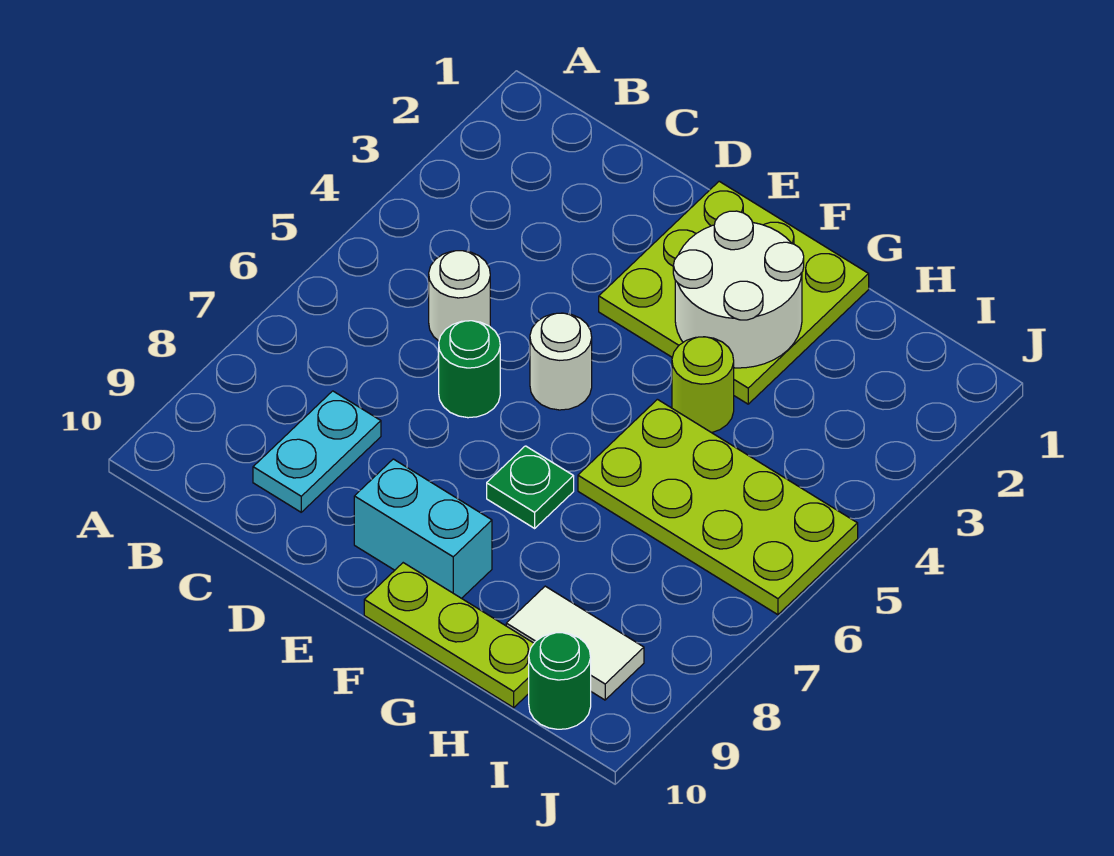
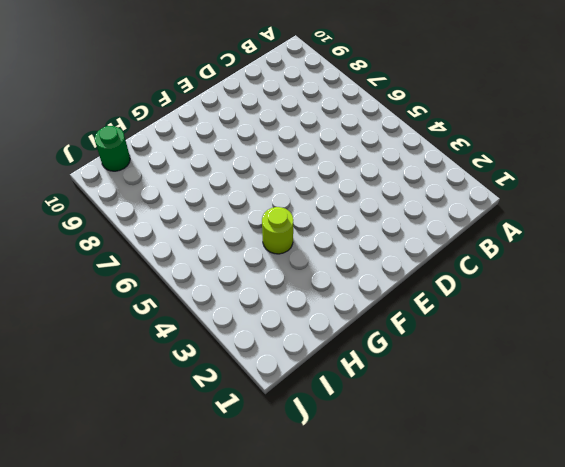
none -> white round brick C5 level 1
none -> cyan plate C8:C9 level 1
none -> green round brick D6 level 1

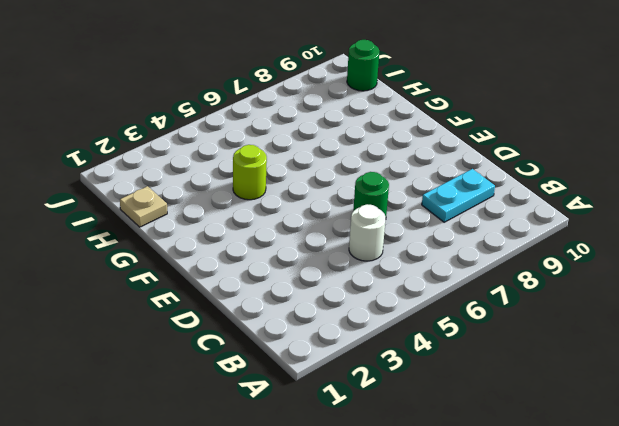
tan plate H1 level 1 -> none
none -> lime plate E1:G3 level 1
none -> white round brick E5 level 1
none -> cyan brick E9:F9 level 1

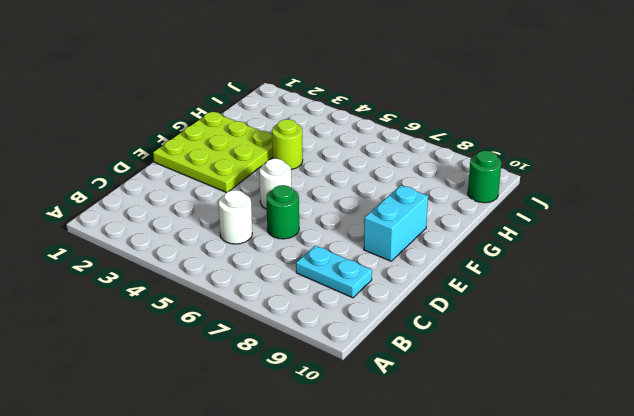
none -> green plate F7 level 1
none -> lime plate F10:H10 level 1
none -> lime plate G5:J6 level 1

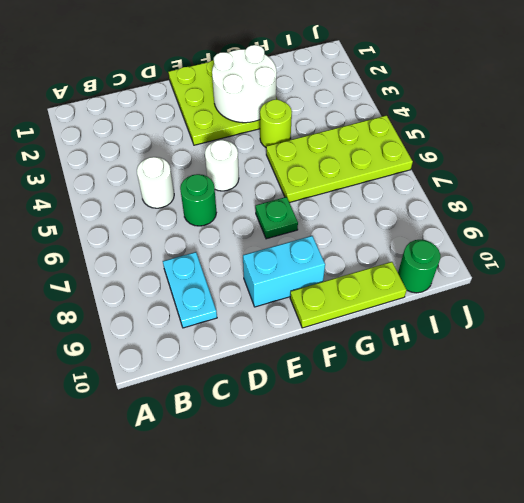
none -> white tile H9:I9 level 1

